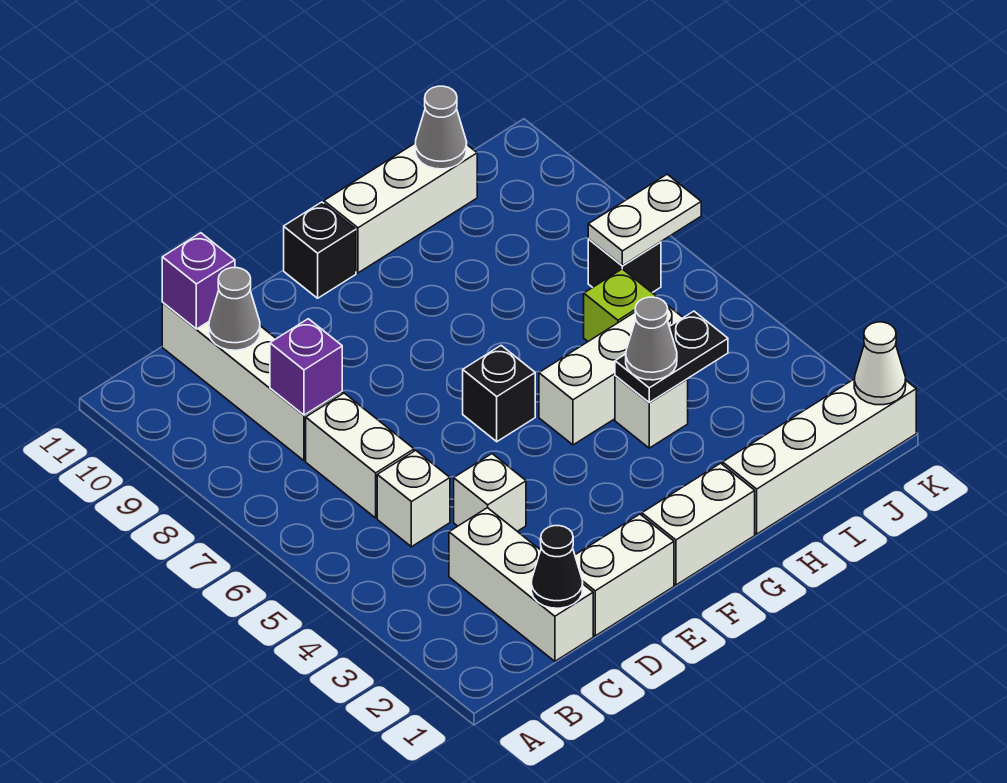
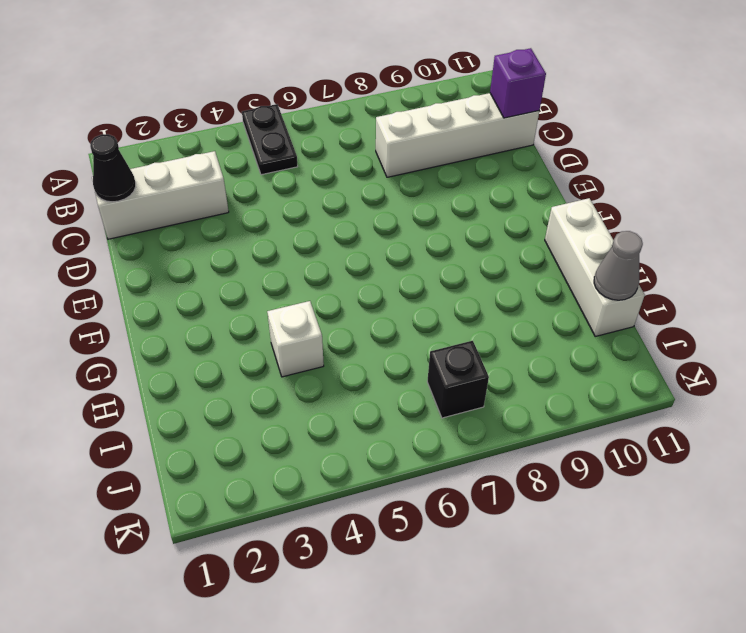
black plate A5:B5 level 1 -> black plate H4:I4 level 2
none -> white brick C5 level 1
none -> white brick C6:C7 level 1
none -> white brick D1:E1 level 1

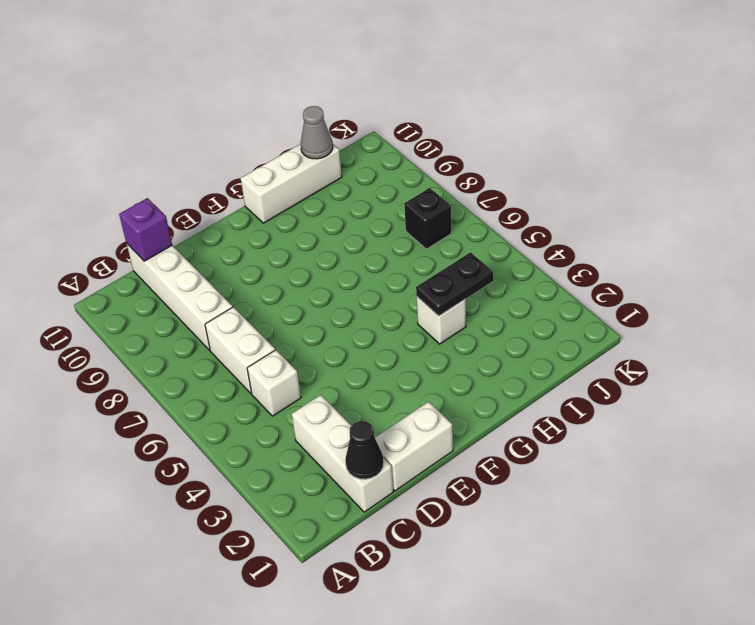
none -> white brick D4 level 1
none -> white brick F1:G1 level 1
none -> black brick F6 level 1

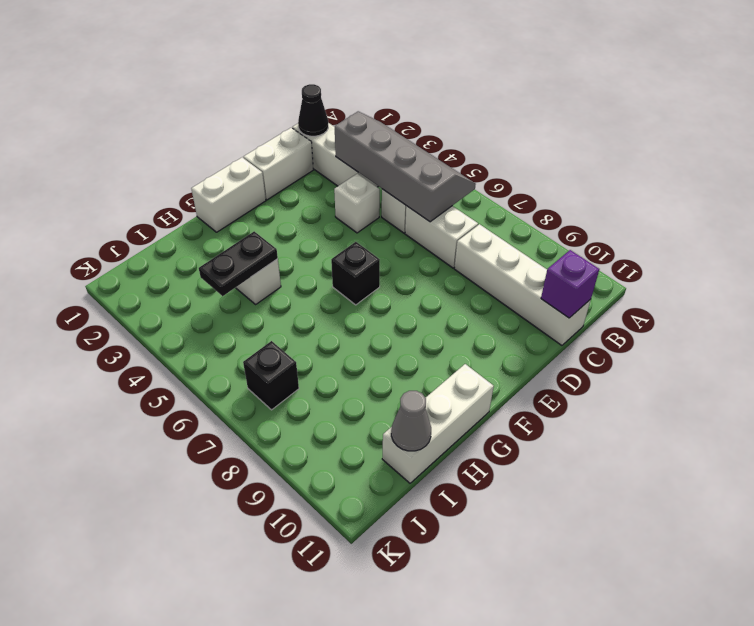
grey slope B3:C6 level 2 top C -> none
none -> black brick F11 level 1
none -> white brick G5:I5 level 1
none -> white brick H1:K1 level 1

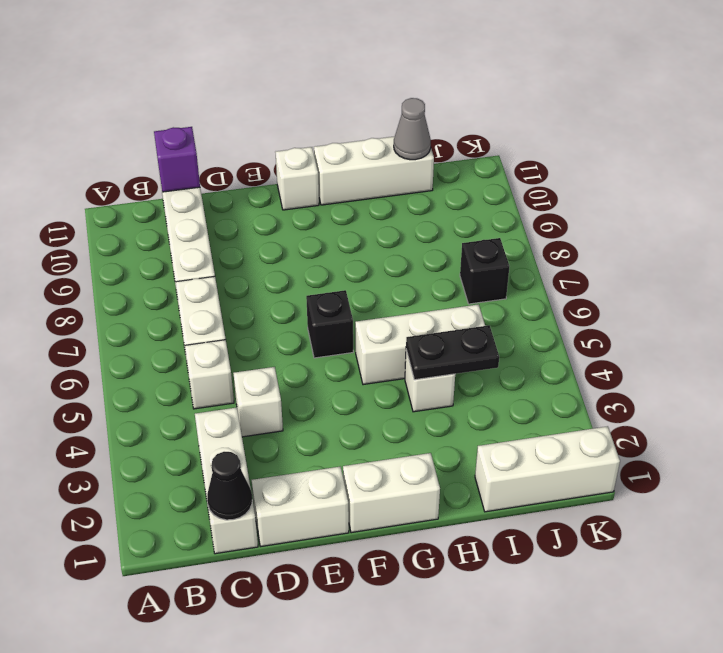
white brick F11 level 1 -> black brick F11 level 1
white brick I1:K1 level 1 -> white brick H1:K1 level 1
none -> lime brick I6 level 1
none -> purple brick C8 level 2
none -> grey cone C10 level 2

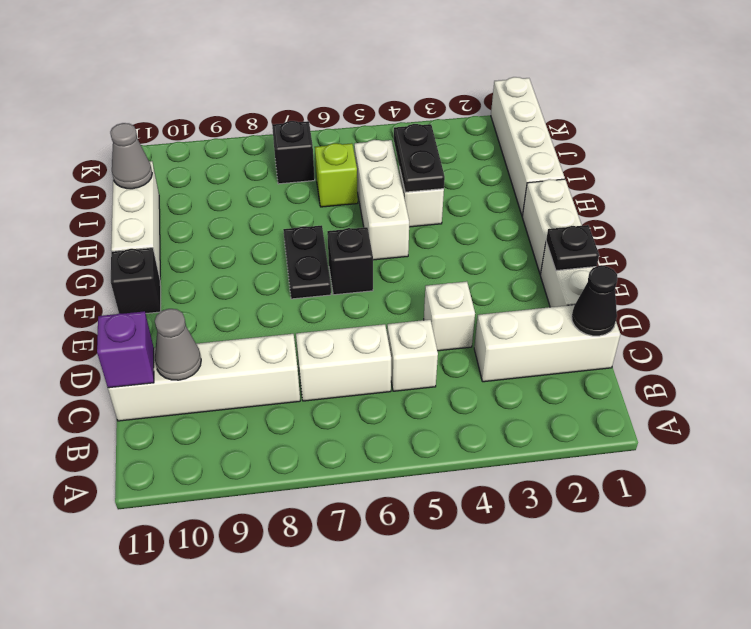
black plate E1 level 2 -> none
black plate F7:G7 level 1 -> none
none -> purple brick C8 level 2
none -> white plate J7:K7 level 2
none -> white cone K1 level 2

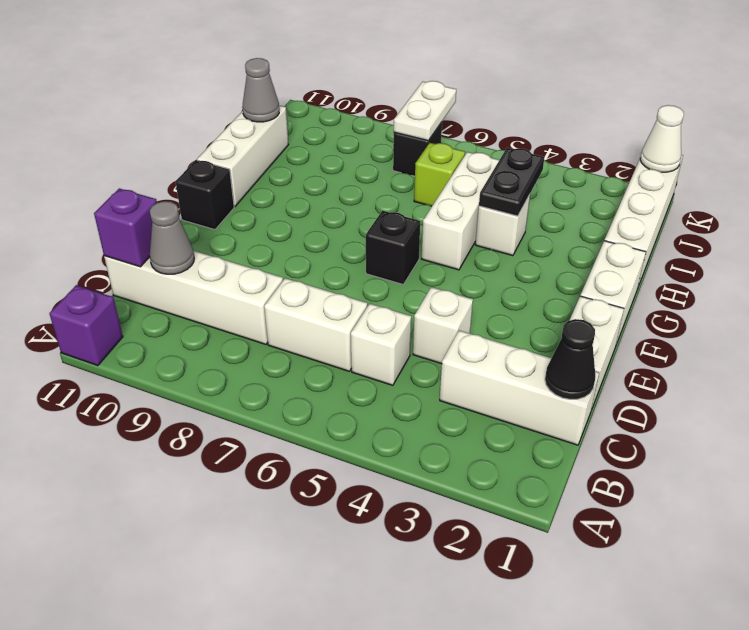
purple brick A11 level 1 -> purple brick C8 level 2
none -> grey cone H4 level 3

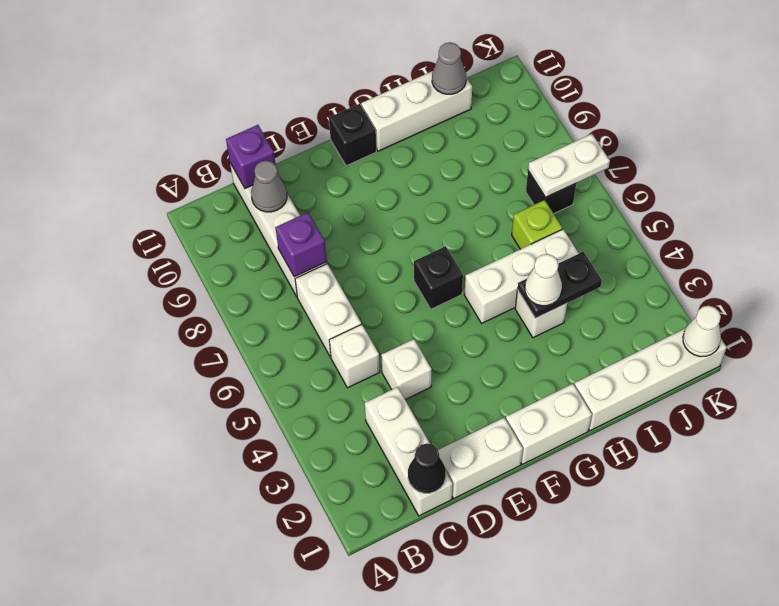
white cone H4 level 3 -> grey cone H4 level 3

